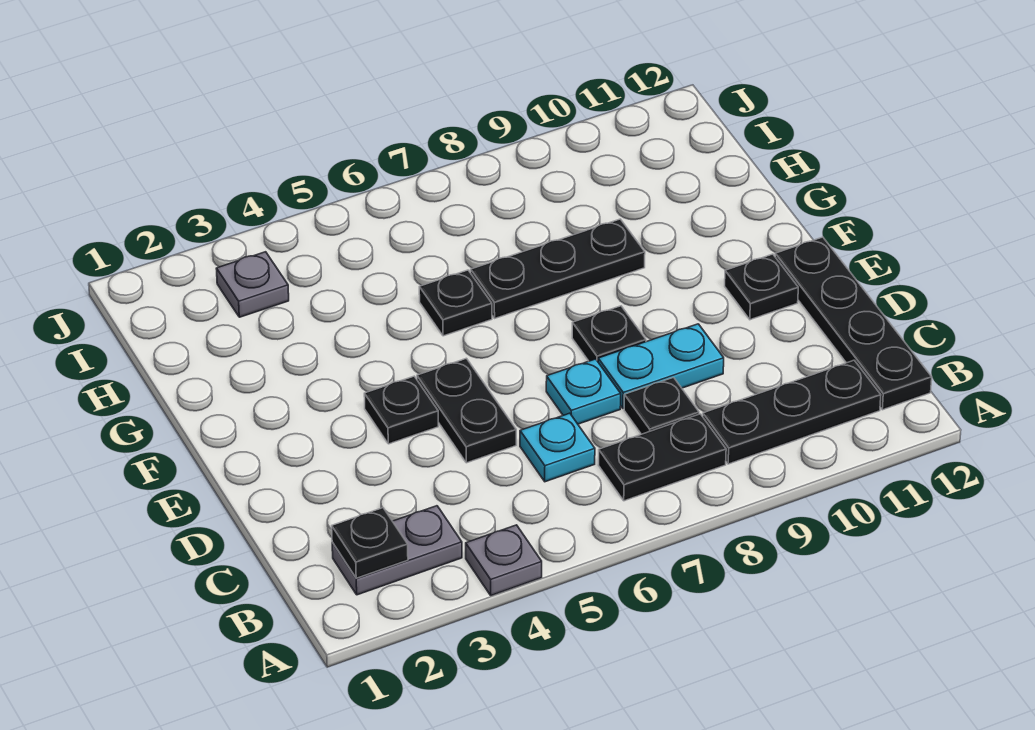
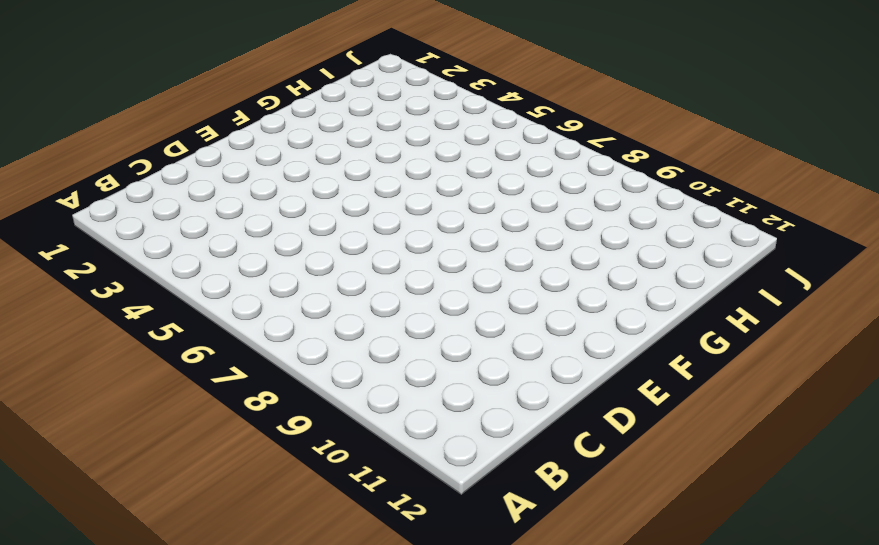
none -> grey plate A4 level 1
none -> grey plate B2:B3 level 1
none -> black plate B7:B8 level 1

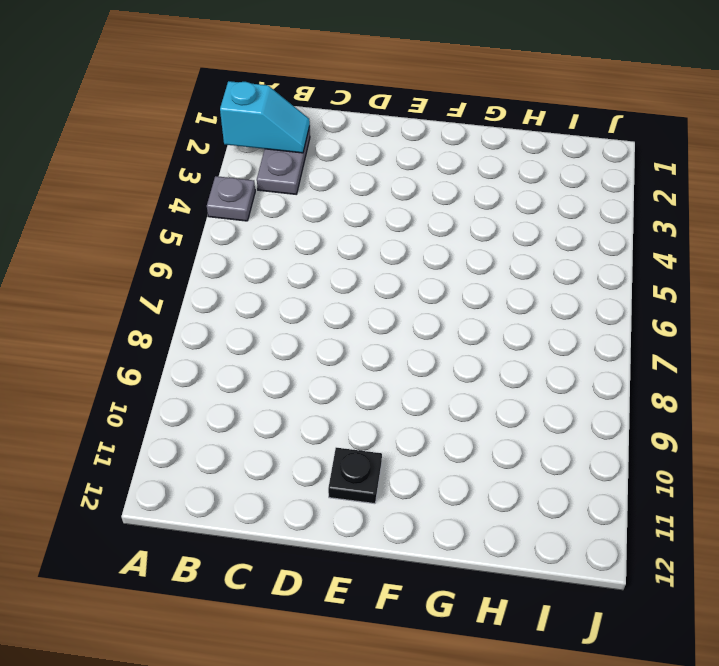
cyan slope A2:B2 level 2 top A -> black plate B2 level 2
none -> black plate B7:B8 level 1
none -> black plate B9:B11 level 1
none -> black plate B12:E12 level 1

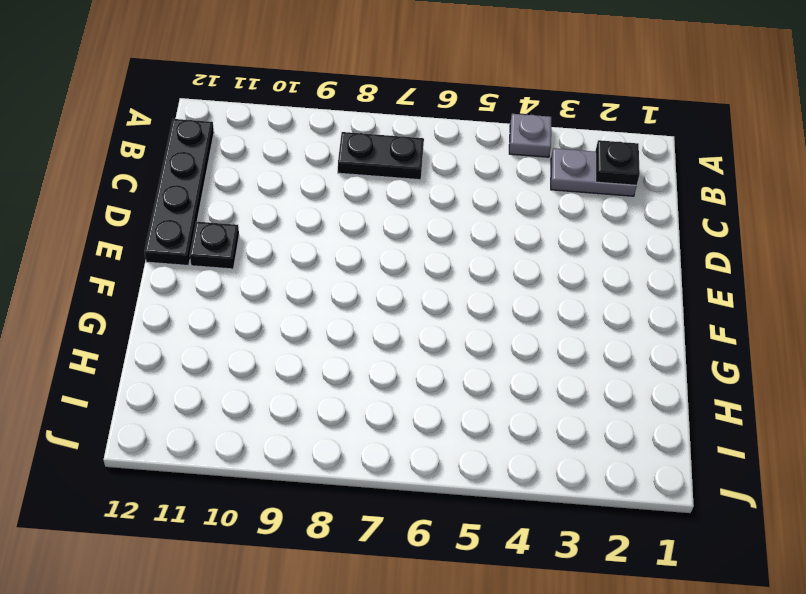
none -> black plate B9:B11 level 1
none -> cyan plate C6 level 1
none -> black plate C8 level 1

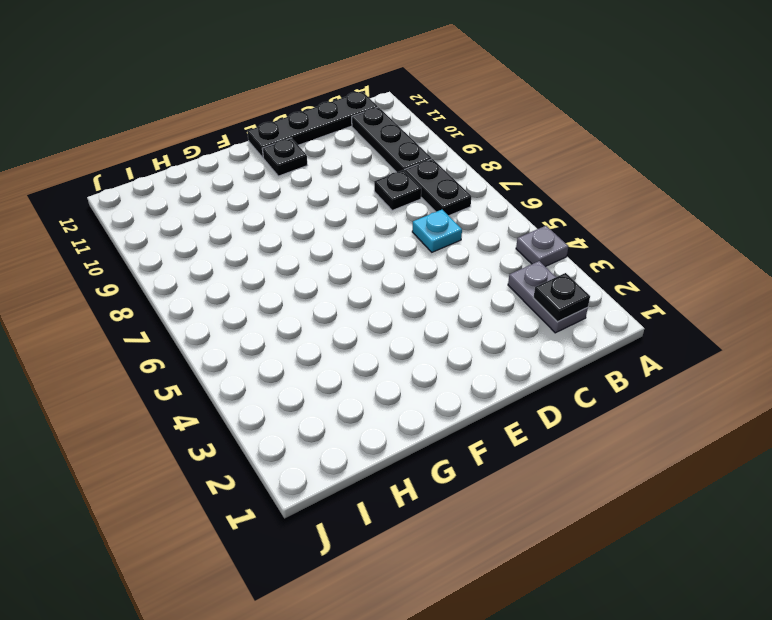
none -> black plate D5:E5 level 1
none -> cyan plate D7 level 1
none -> cyan plate D8:D9 level 1

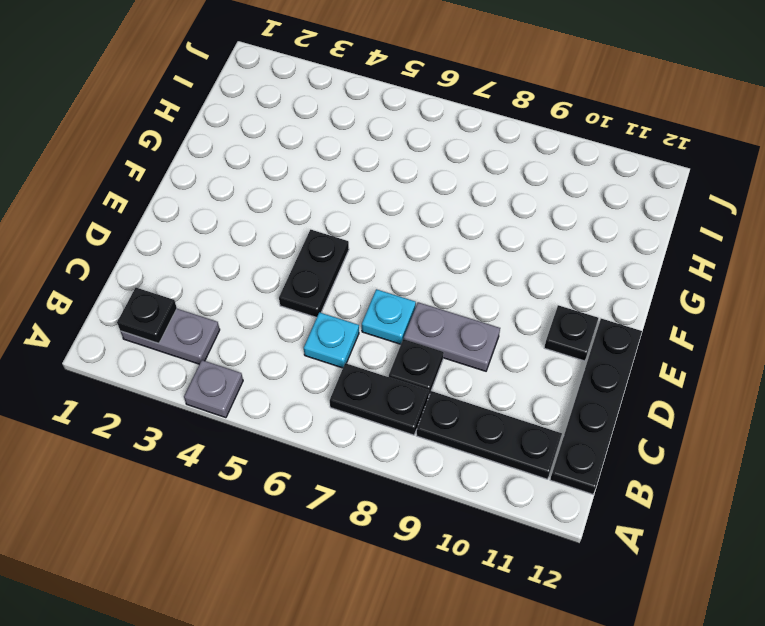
grey plate D8:D9 level 1 -> cyan plate D8:D9 level 1
none -> black plate E4 level 1
none -> black plate E8 level 1
none -> black plate G6 level 1

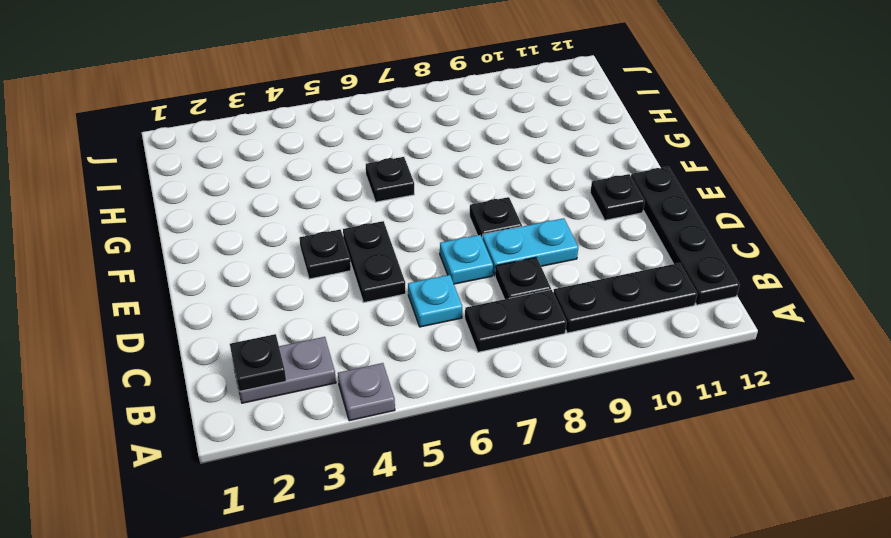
none -> black plate G7:G9 level 1
none -> grey plate I3 level 1

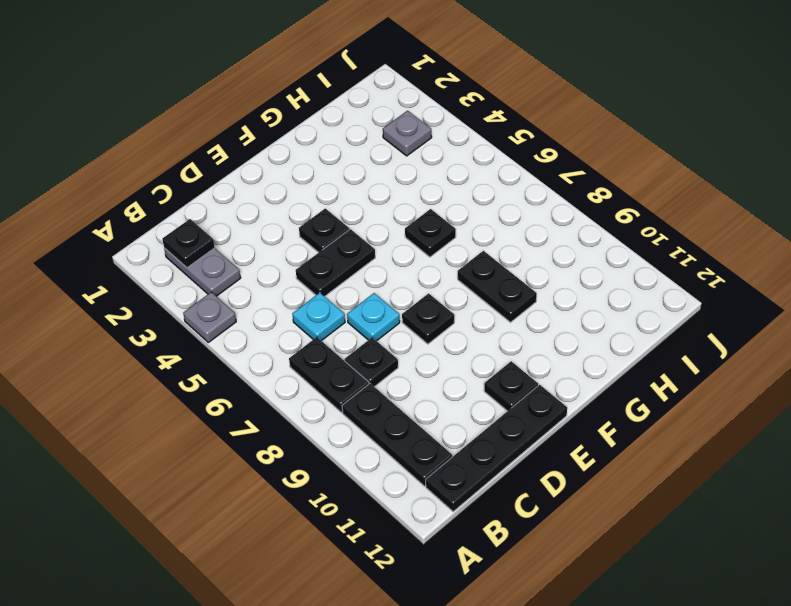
black plate G8:G9 level 1 -> black plate G7:G9 level 1
none -> cyan plate D8:D9 level 1

